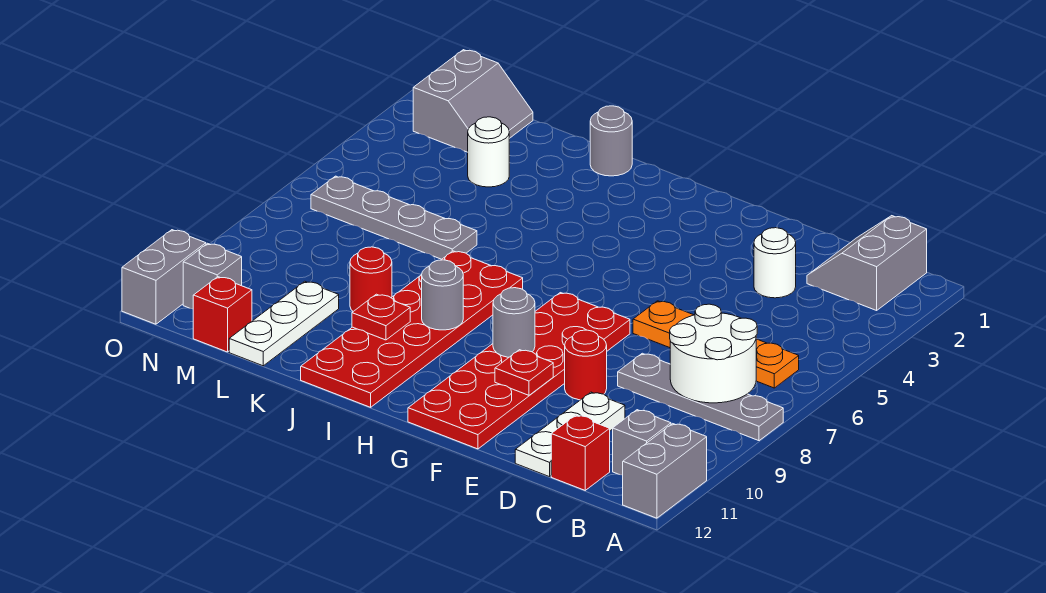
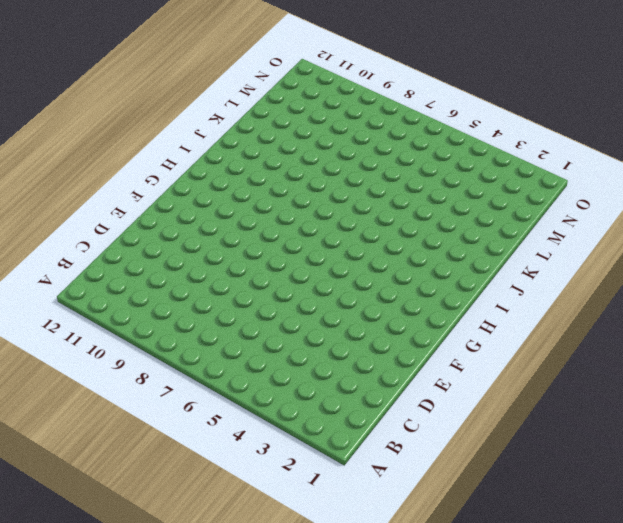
none -> grey plate A8:D8 level 1
none -> grey brick A11:A12 level 1
none -> grey slope B1:C2 level 1 top B

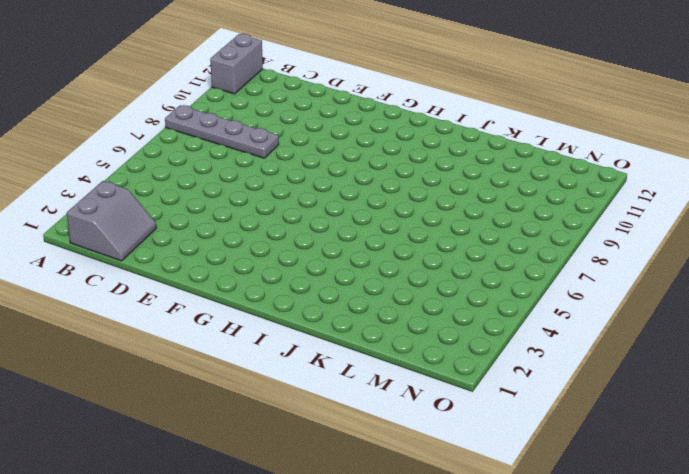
none -> orange plate B6:E6 level 1
none -> grey brick B11 level 1
none -> red brick C12 level 1

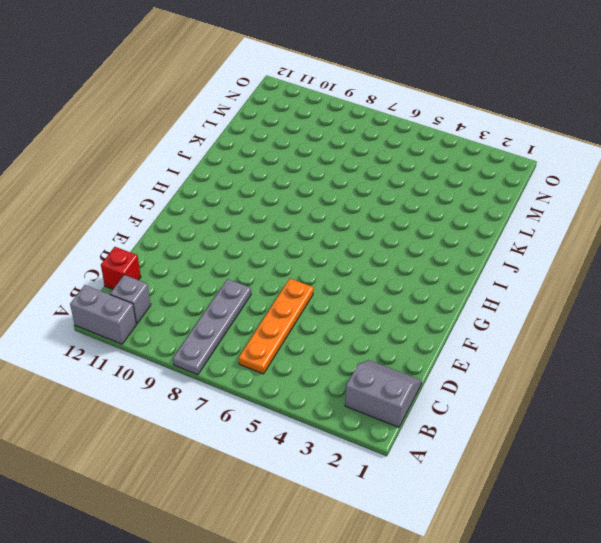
none -> white round brick D3 level 1
none -> white plate D10:D12 level 1
none -> red round brick E9 level 1

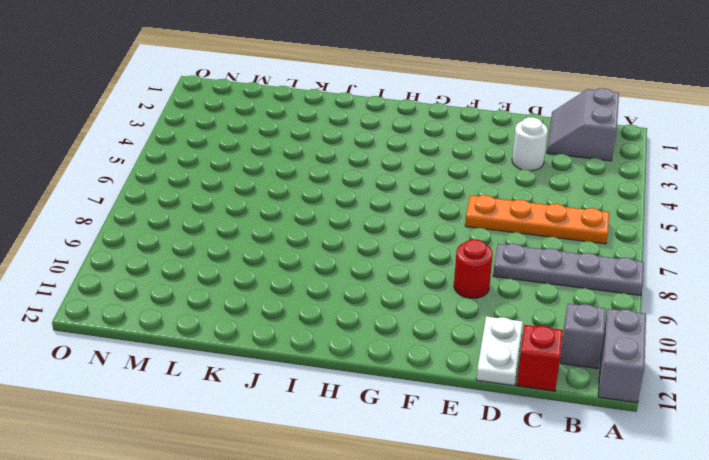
white plate D11:D12 level 1 -> white plate D10:D12 level 1
none -> red plate F7:G12 level 1
none -> red plate I7:J12 level 1
none -> grey round brick J1 level 1

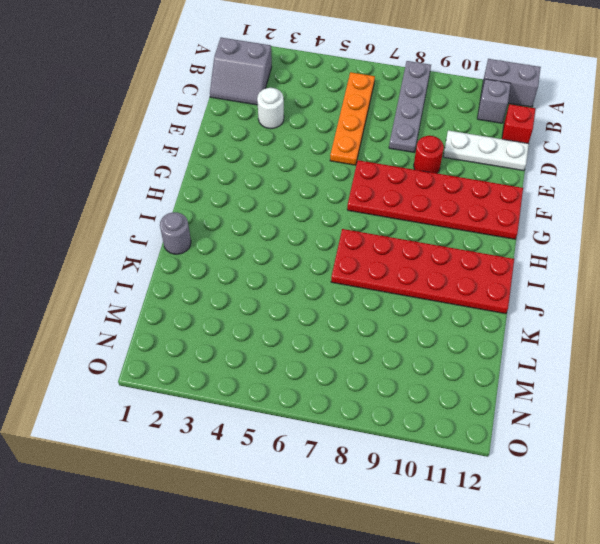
none -> grey plate K6:N6 level 1
none -> red round brick K9 level 1
none -> white round brick L3 level 1

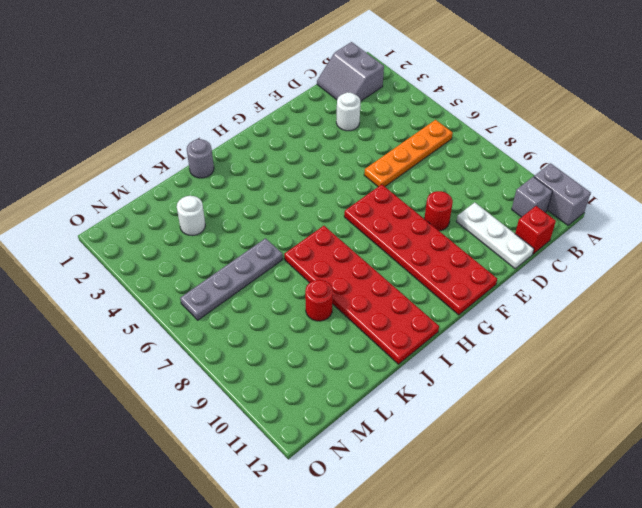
none -> grey plate A8:D8 level 1
none -> white plate L10:L12 level 1
none -> grey slope M1:N2 level 1 top N

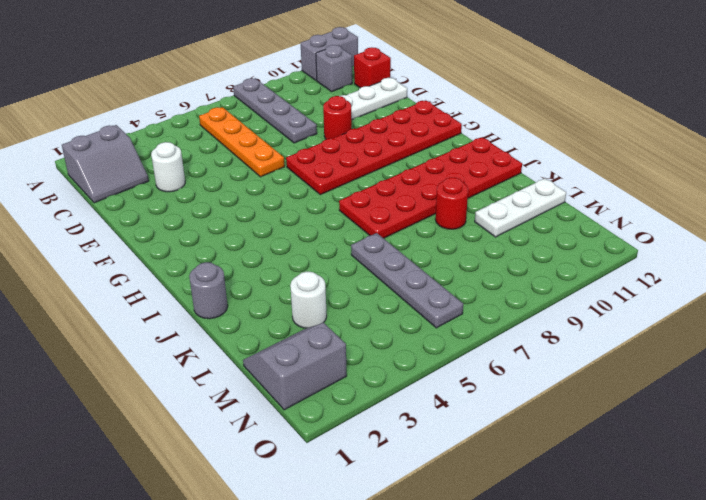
none -> red brick M12 level 1
none -> grey brick N11 level 1
none -> grey brick O11:O12 level 1

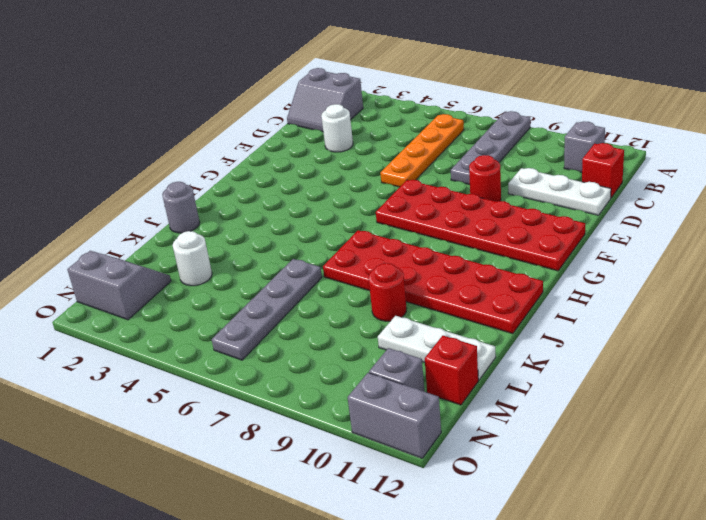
none -> grey brick A11:A12 level 1
none -> white round brick B7:C8 level 2
none -> red plate F10 level 2

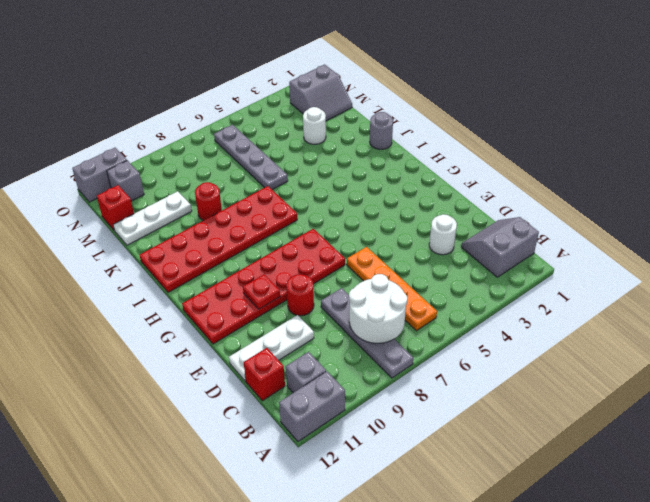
none -> grey round brick G9 level 2
none -> grey round brick I9 level 2
none -> red plate J10 level 2

